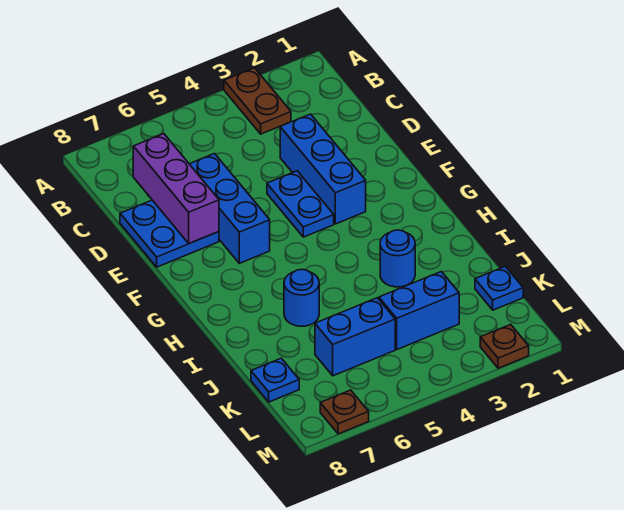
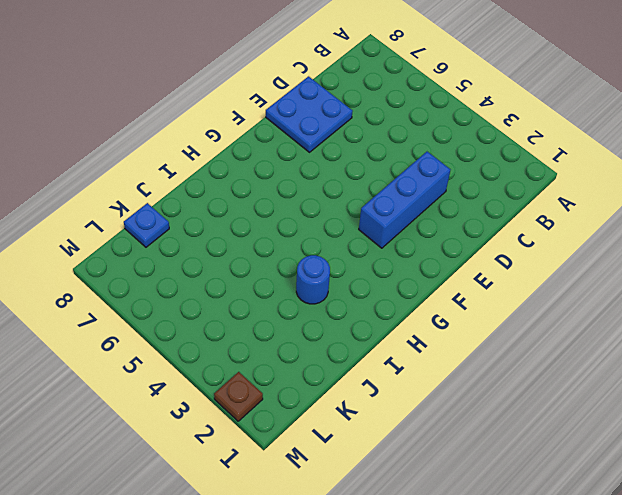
none -> brown plate A3:B3 level 1
none -> blue brick D6:F6 level 1
none -> blue plate E4:F4 level 1

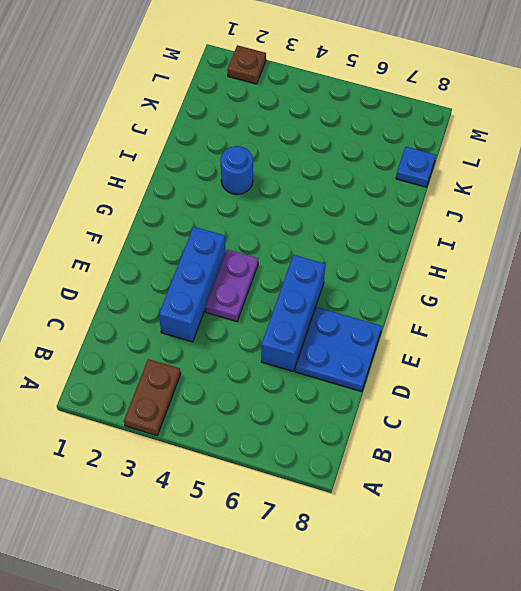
purple plate E4:F4 level 1 -> blue plate E4:F4 level 1
none -> blue round brick I6 level 1
none -> blue plate K1 level 1
none -> blue brick K3:K4 level 1

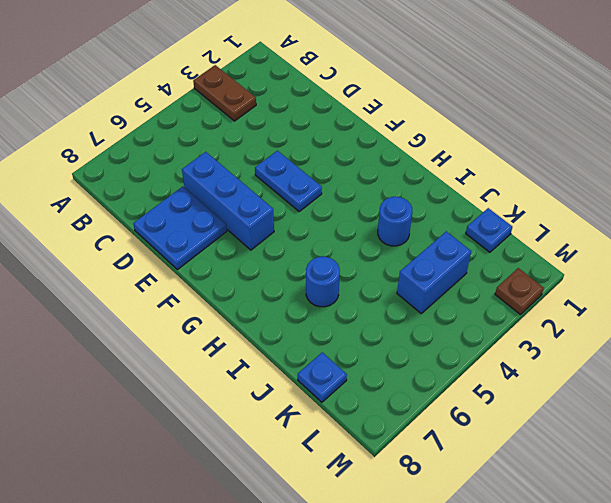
none -> blue brick D3:F3 level 1
none -> blue brick K5:K6 level 1
none -> brown plate M7 level 1

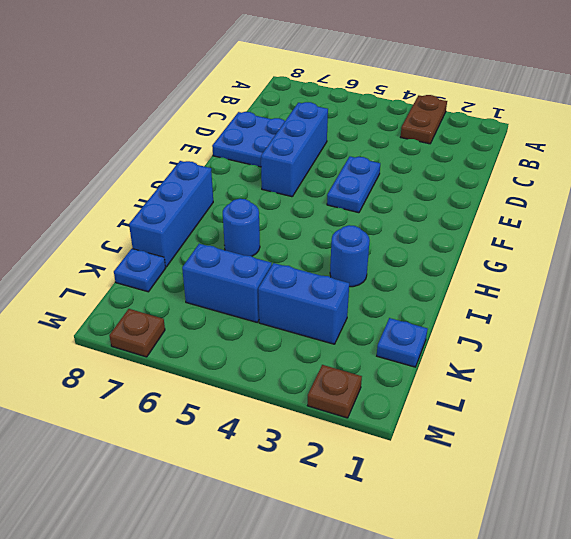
blue brick H8:J8 level 1 -> blue brick D3:F3 level 1
none -> purple brick C7:E7 level 2

